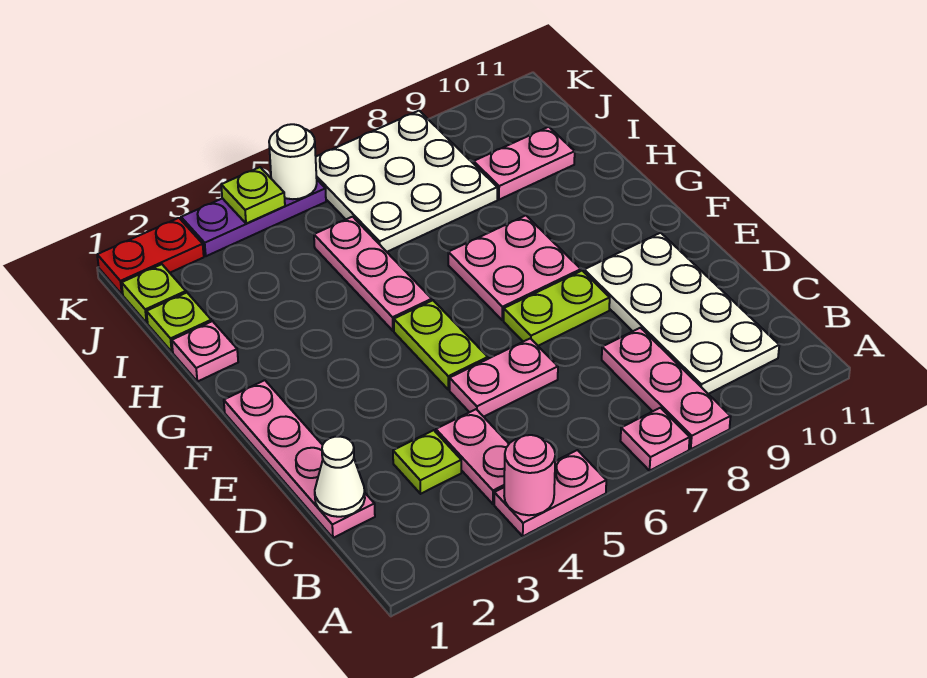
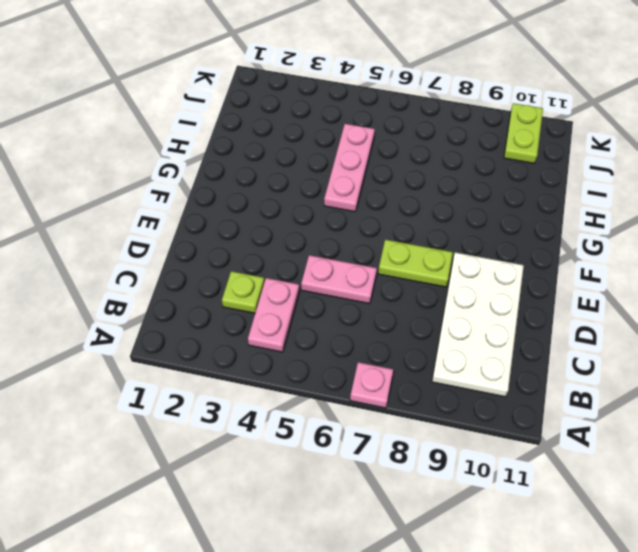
lime plate J10:K10 level 1 -> lime plate E5:F5 level 1
none -> pink plate A4:A5 level 1
none -> pink plate A8:C8 level 1
none -> pink plate C1:F1 level 1

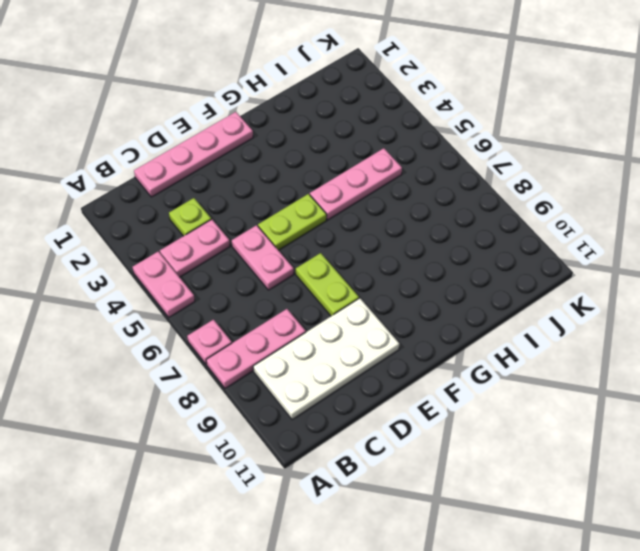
none -> pink plate F7:G8 level 1
none -> pink plate H1 level 1
none -> lime plate I1 level 1

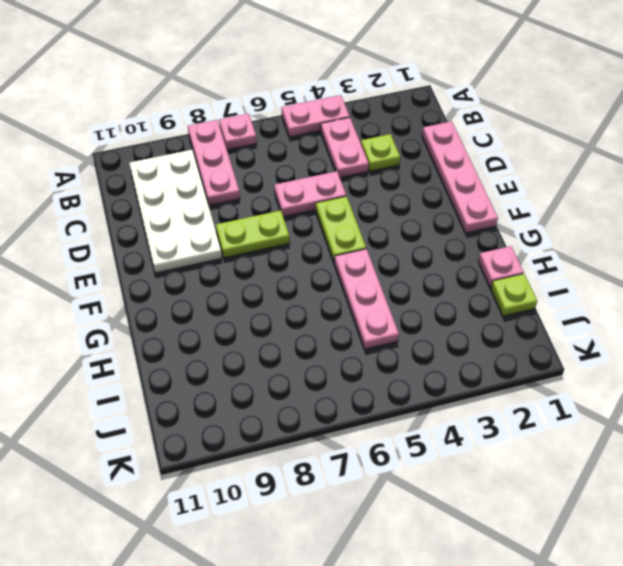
none -> pink plate F7:G8 level 1
none -> white plate I6:K8 level 1
none -> pink plate I9:I10 level 1

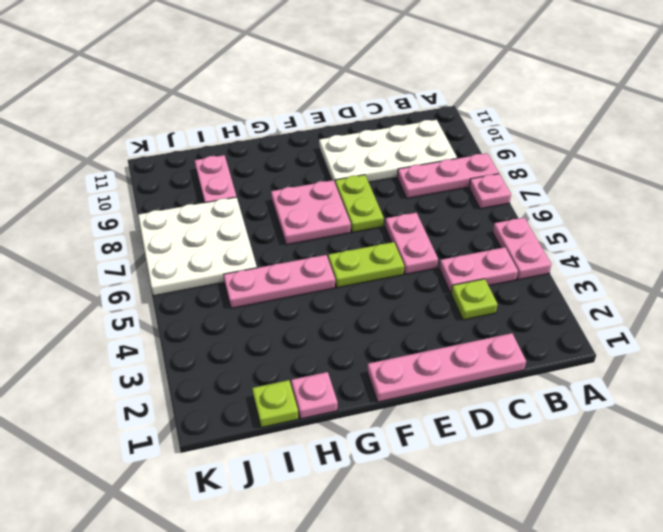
none -> lime plate J1 level 1
none -> red plate K1:K2 level 1
none -> purple plate K3:K5 level 1

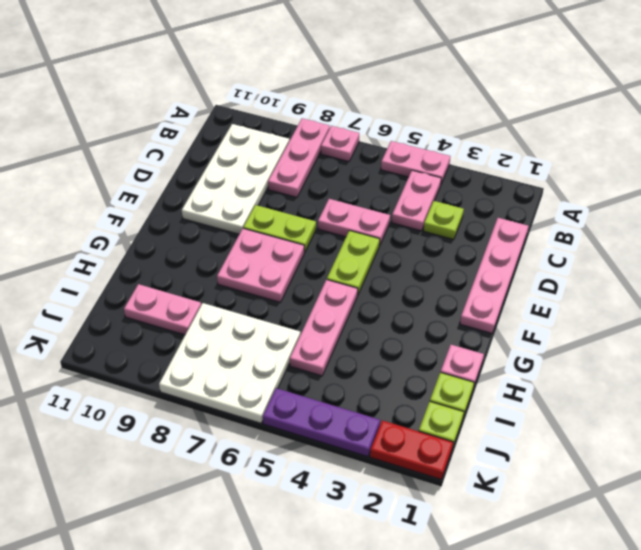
none -> pink round brick A4 level 2
none -> white cone C1 level 2
none -> lime plate K4 level 2

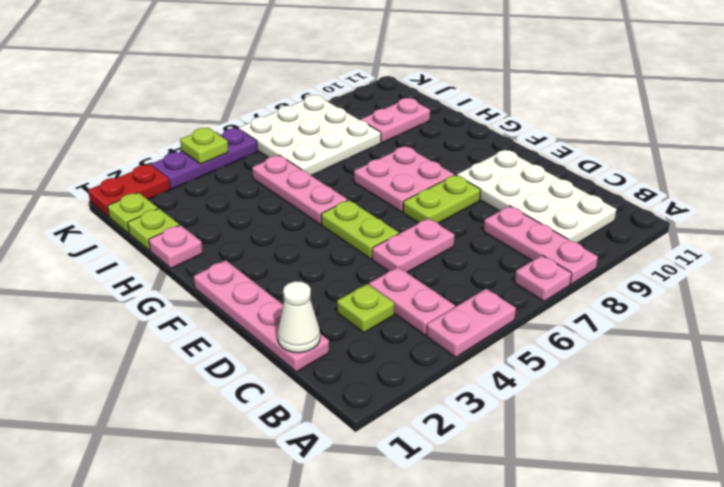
none -> pink round brick A4 level 2
none -> white round brick K5 level 2

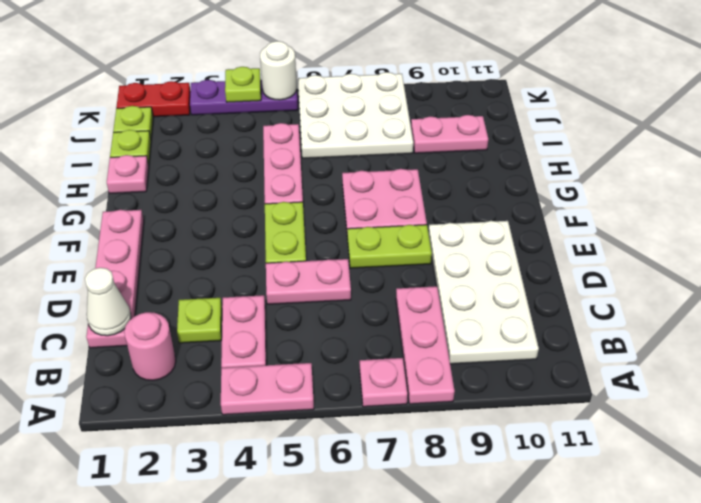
pink round brick B2 level 1 -> pink round brick A4 level 2

